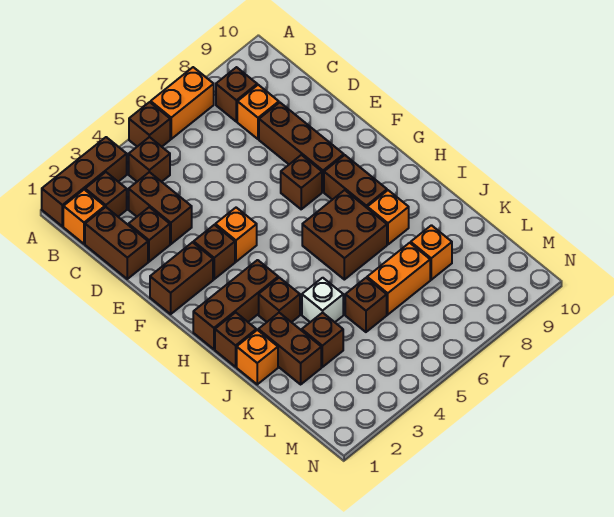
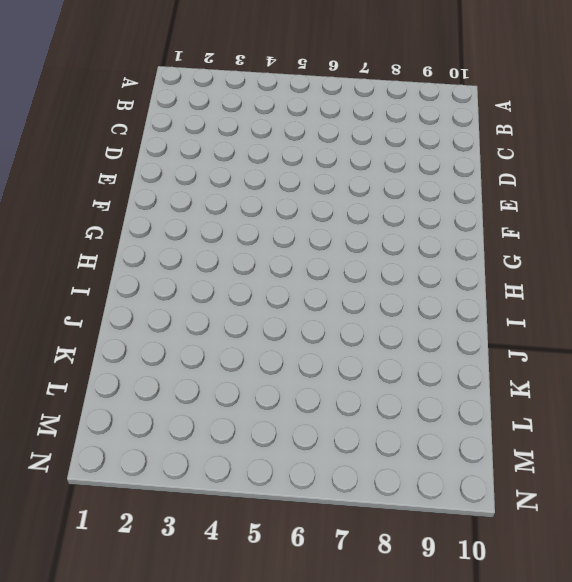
none -> brown brick A1:A3 level 1
none -> brown brick A5 level 1
none -> orange brick A6:A7 level 1

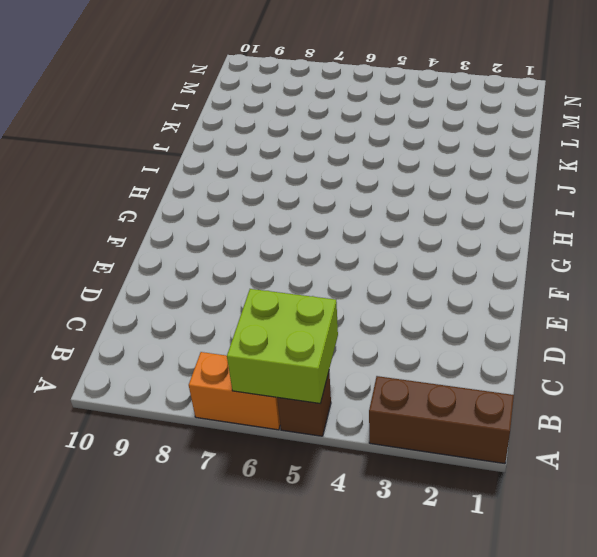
lime brick A5:B6 level 2 -> none
none -> orange brick B1 level 1
none -> brown brick B2 level 1
none -> brown brick B4 level 1

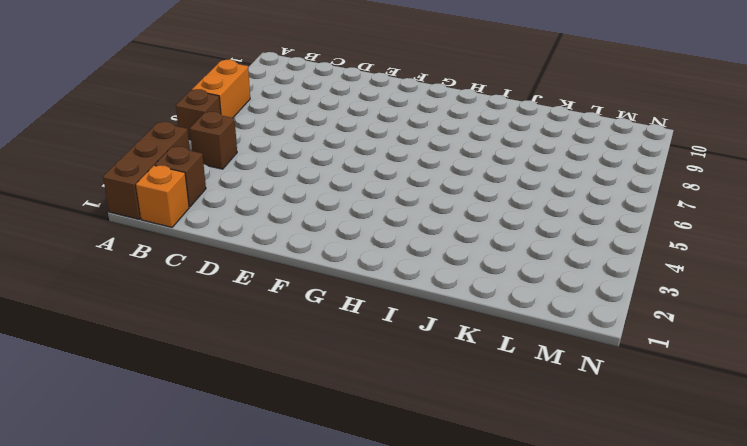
none -> brown brick B8 level 1
none -> brown brick C1:D1 level 1
none -> brown brick C3:D3 level 1

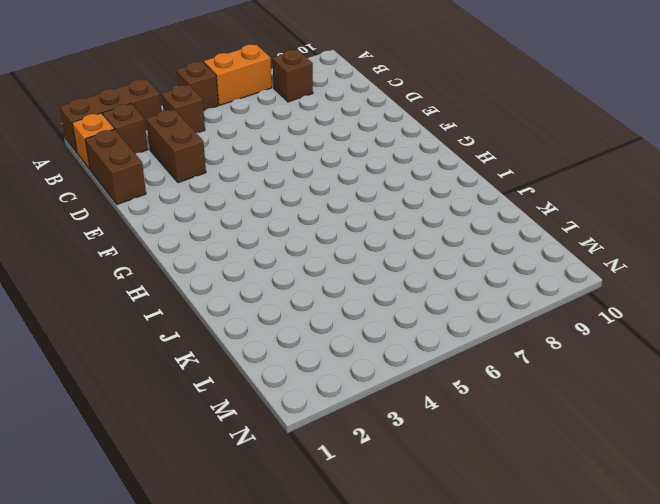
none -> orange brick C8 level 1
none -> brown brick D2 level 1
none -> brown brick D8:F8 level 1

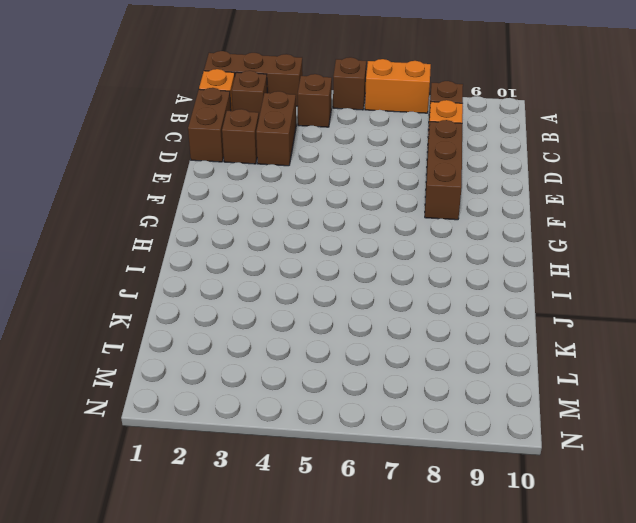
none -> brown brick F1:F2 level 1
none -> brown brick F3 level 1
none -> orange brick F4 level 1

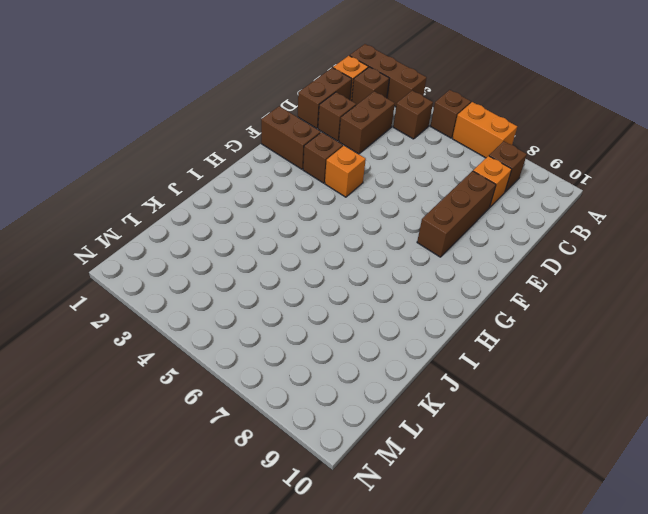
none -> brown brick F7 level 1
none -> brown brick G8:H8 level 1
none -> brown brick H1:H3 level 1

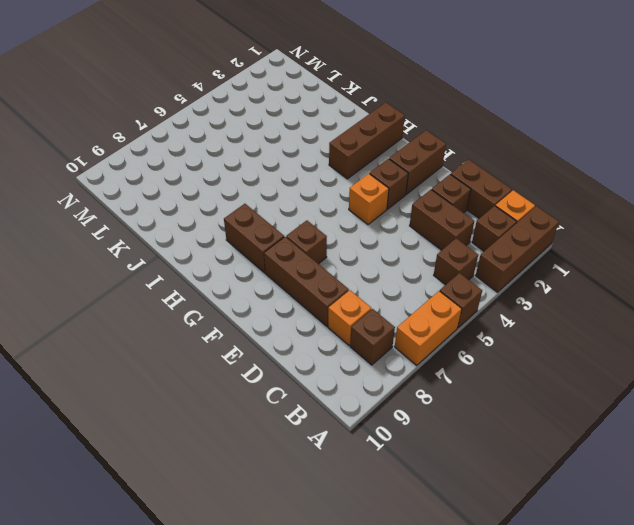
none -> brown brick H6:I7 level 1
none -> brown brick I1 level 1
none -> brown brick I3 level 1

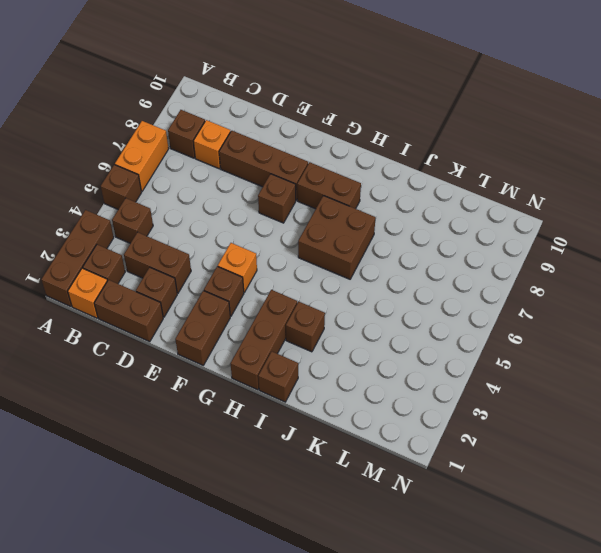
none -> orange brick I8 level 1
none -> orange brick J1 level 1
none -> brown brick J2:K2 level 1

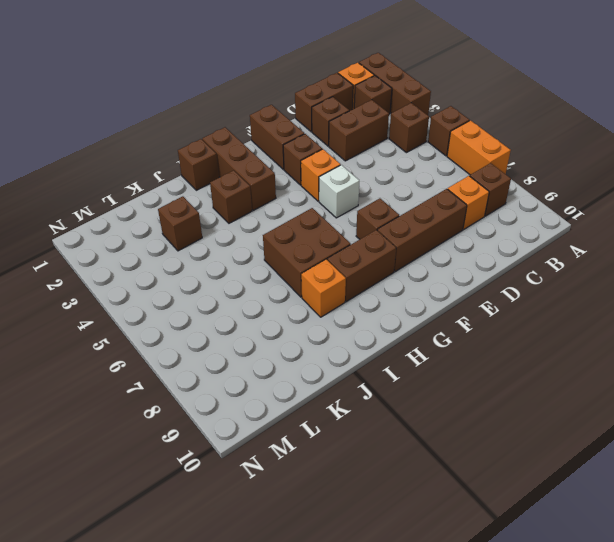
white brick F5 level 1 -> white brick J4 level 1
none -> orange brick J1 level 1
none -> brown brick J2:K2 level 1
none -> brown brick K5 level 1

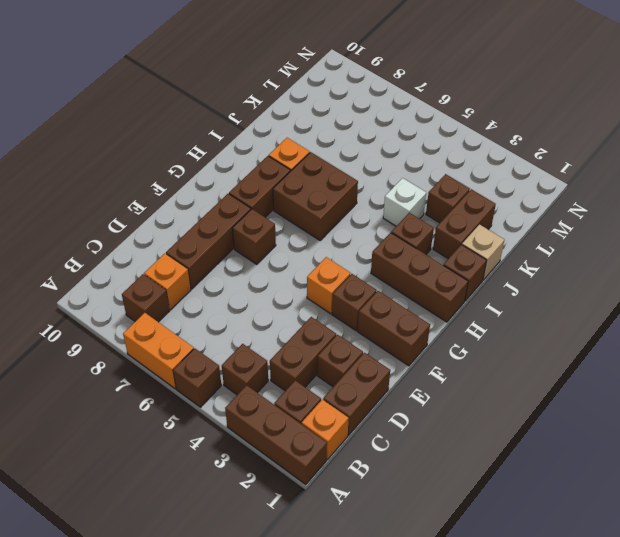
tan brick J1 level 1 -> orange brick J1 level 1
none -> brown brick K5 level 1
none -> orange brick K6:K7 level 1
none -> orange brick K8 level 1

